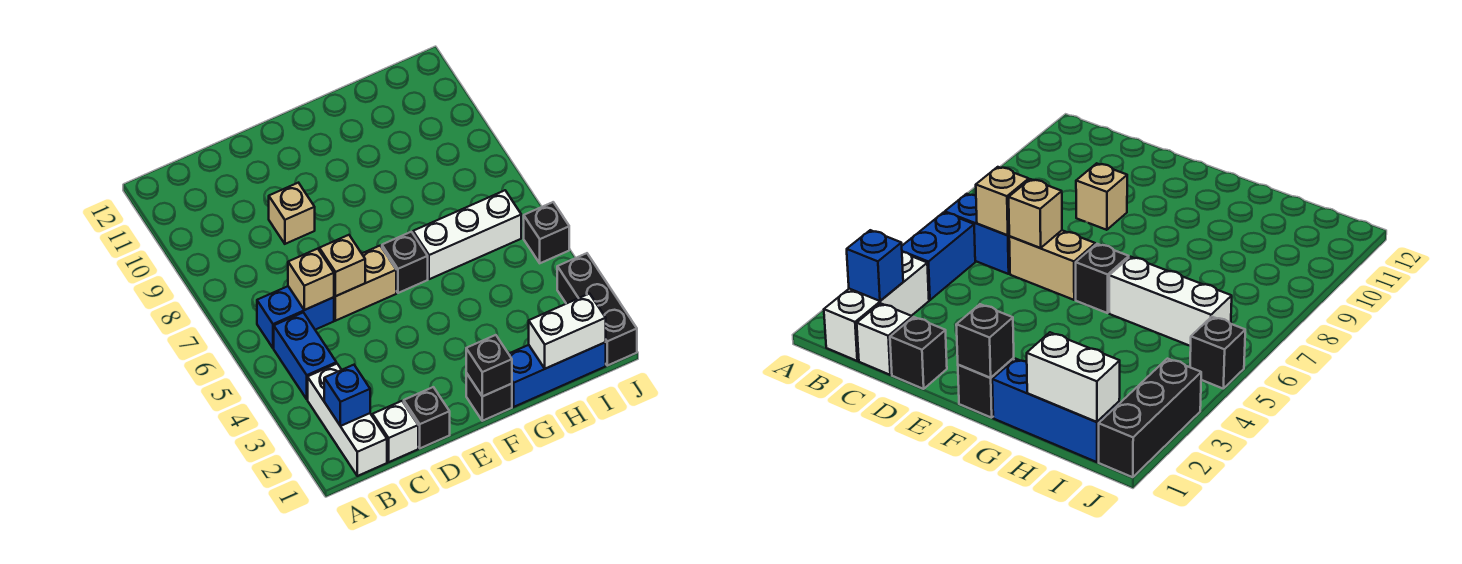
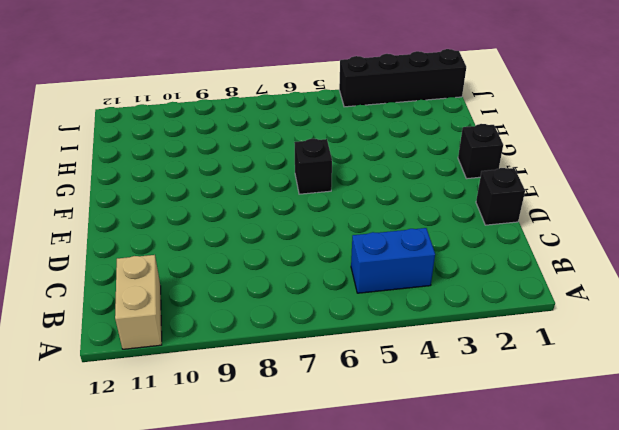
tan brick A11:B11 level 1 -> tan brick D6:E6 level 1
black brick J1:J4 level 1 -> black brick J1:J3 level 1
none -> white brick B1:B3 level 1
none -> blue brick B6:C6 level 1
none -> white brick C1 level 1

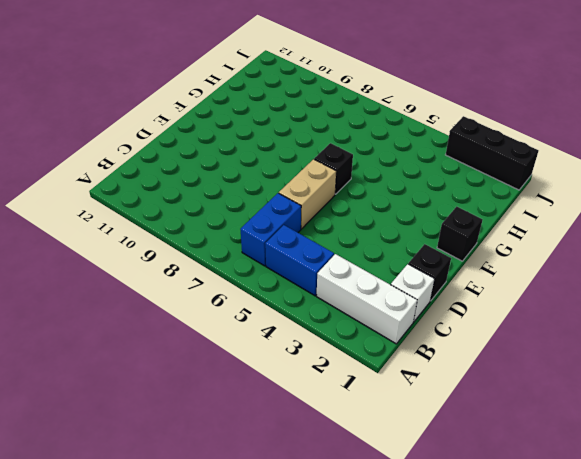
none -> tan brick D9 level 1
none -> blue brick G1:I1 level 1
none -> white brick G6:I6 level 1

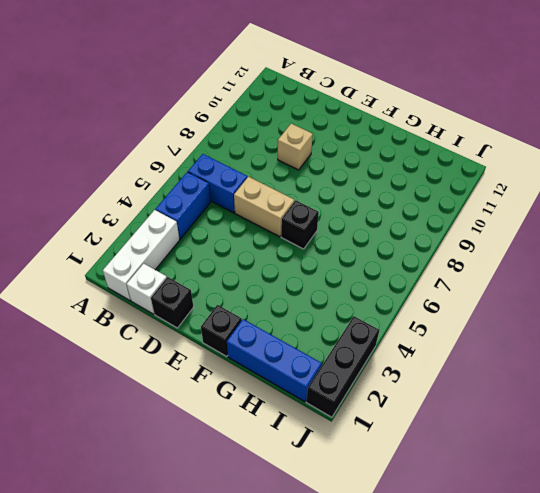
none -> white brick G6:I6 level 1
none -> black brick J5 level 1
none -> blue brick B2 level 2

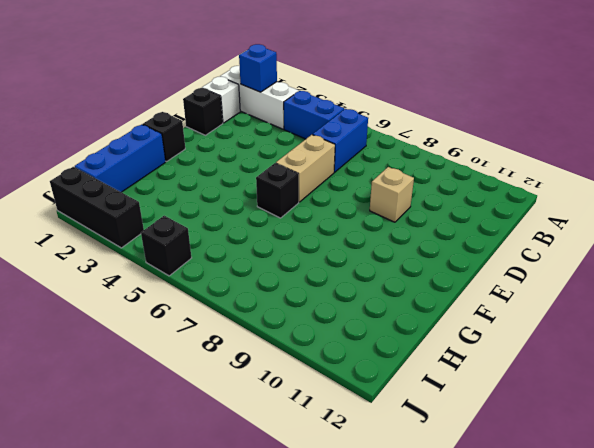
none -> white brick G6:I6 level 1
none -> tan brick C6 level 2
none -> tan brick D6 level 2

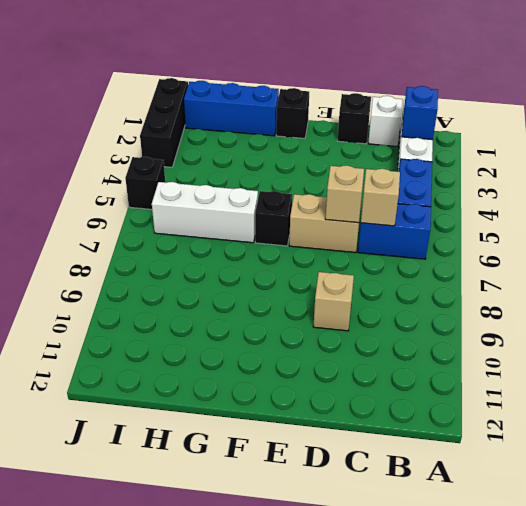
none -> black brick F1 level 2
none -> white brick H1:I1 level 2

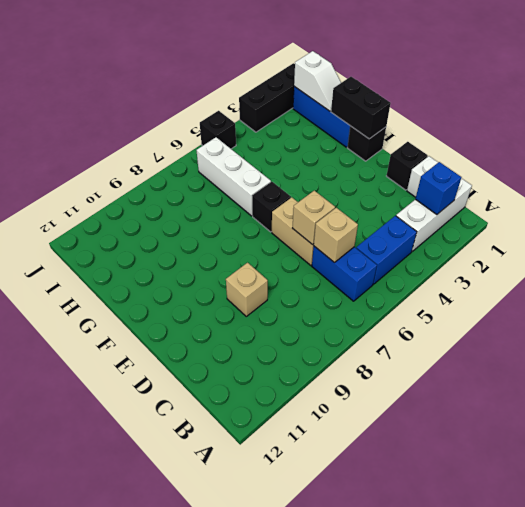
black brick F1:G1 level 2 -> black brick F1 level 2
white slope H1:I1 level 2 top I -> white brick H1:I1 level 2

